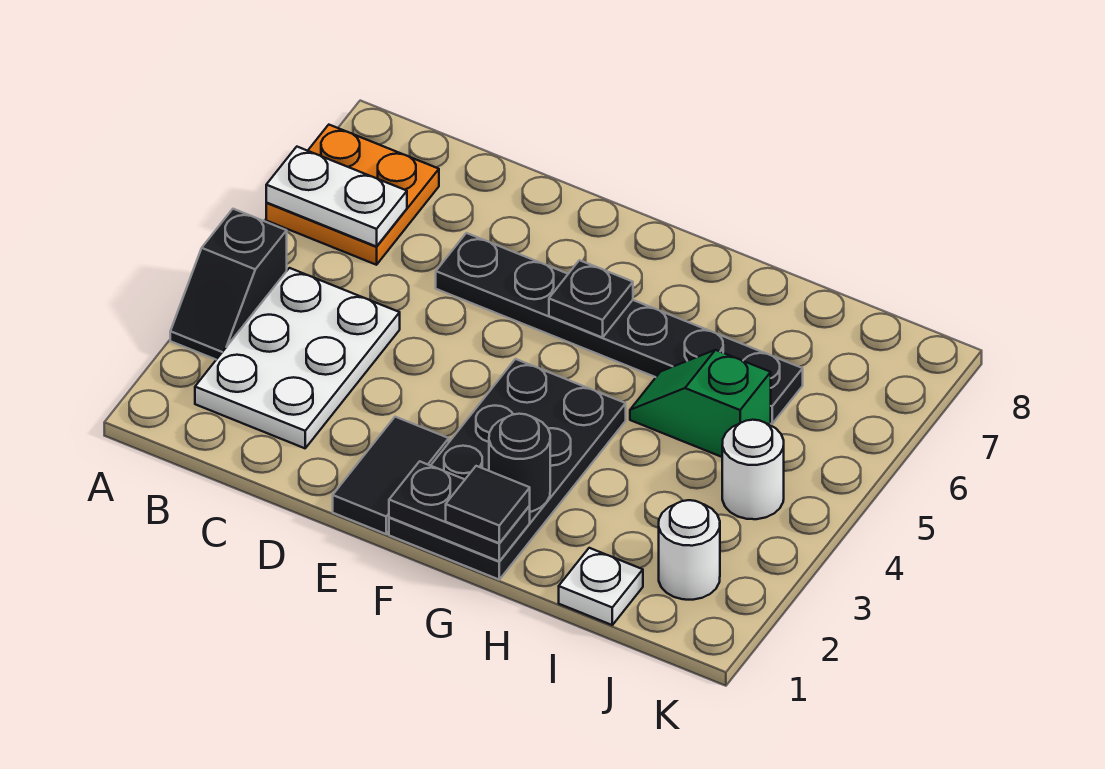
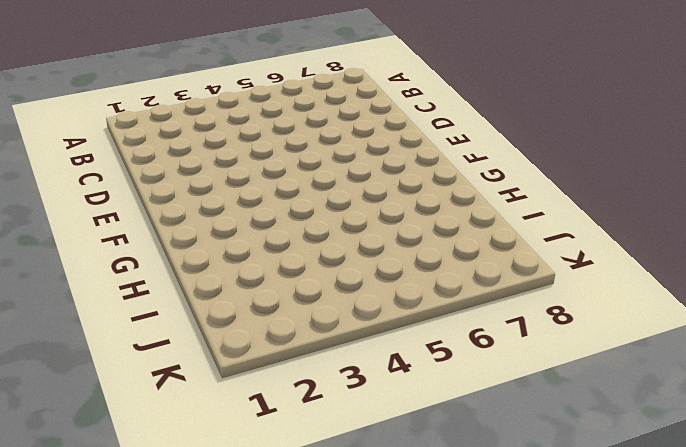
none -> black slope A3:A4 level 1 top 4
none -> orange plate A6:B7 level 1
none -> white plate B2:C4 level 1

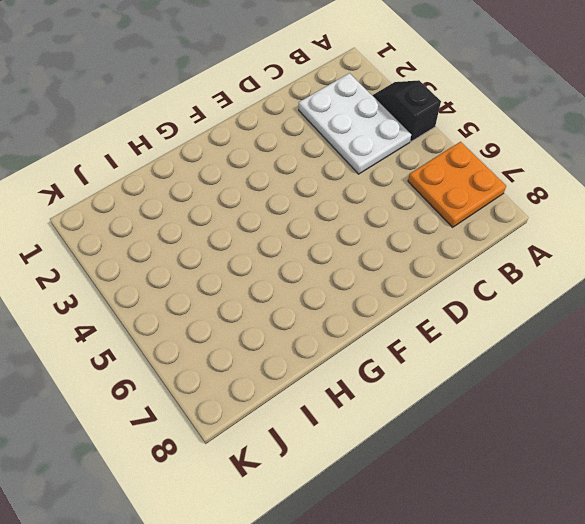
none -> black plate D6:I6 level 1
none -> black tile E1:E2 level 1
none -> black plate F1:G4 level 1

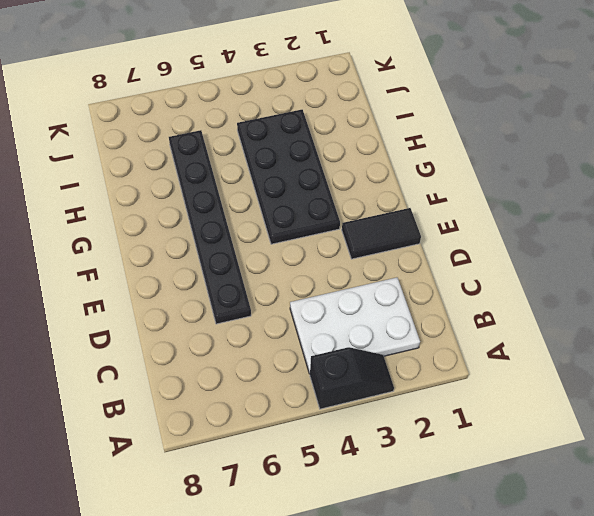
black plate F3:I4 level 1 -> black plate F1:G4 level 1
none -> orange plate A6:B7 level 1
none -> green slope H5:I5 level 1 top I
none -> white plate I1 level 1

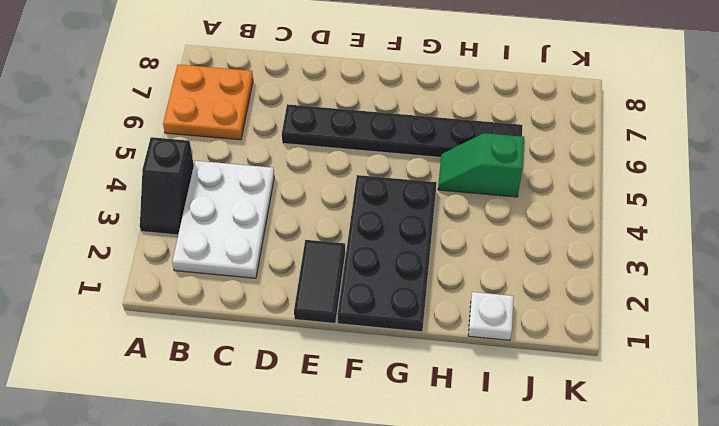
none -> white round brick J2 level 1
none -> white round brick J4 level 1
none -> white plate A6:B6 level 2

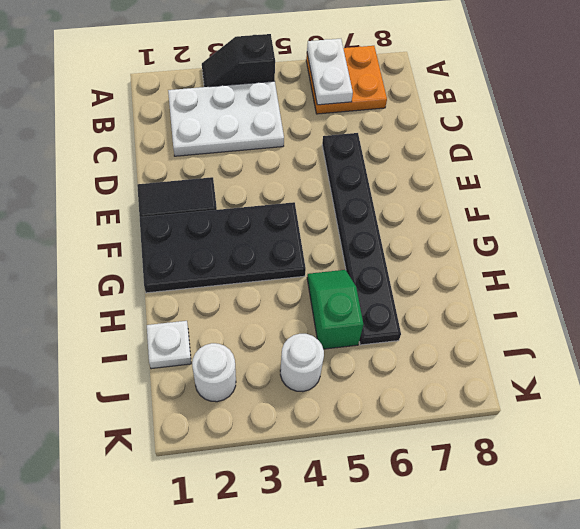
none -> black plate F1:G1 level 2
none -> black plate F6 level 2
none -> black round brick G2 level 2

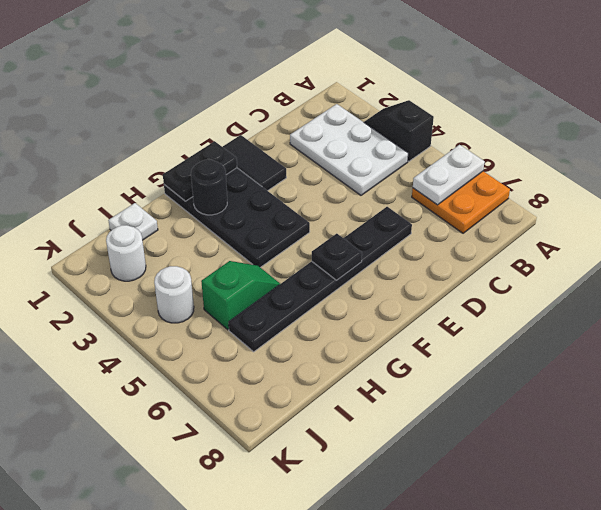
none -> black tile G1 level 3

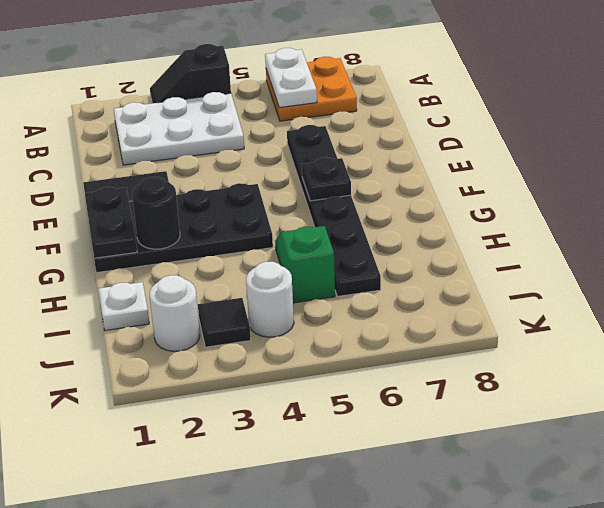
black tile J3 level 1 -> black tile G1 level 3

